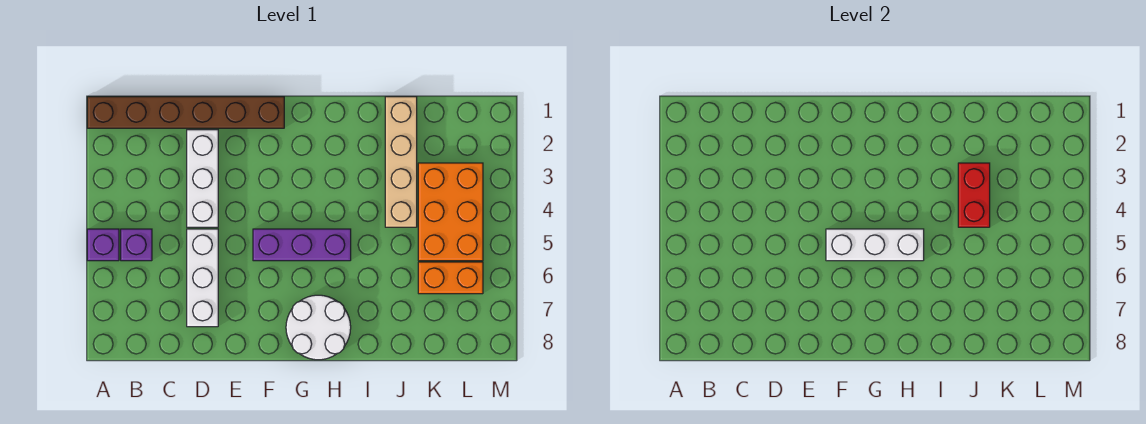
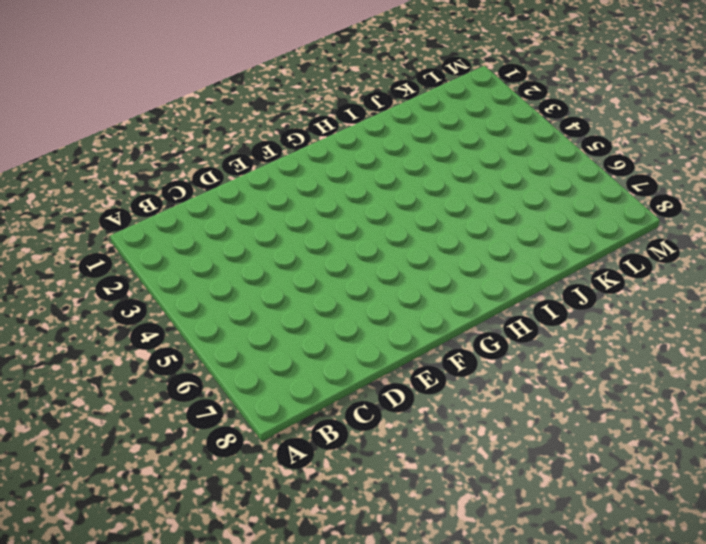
none -> brown brick A1:F1 level 1
none -> purple brick A5 level 1
none -> purple brick B5 level 1

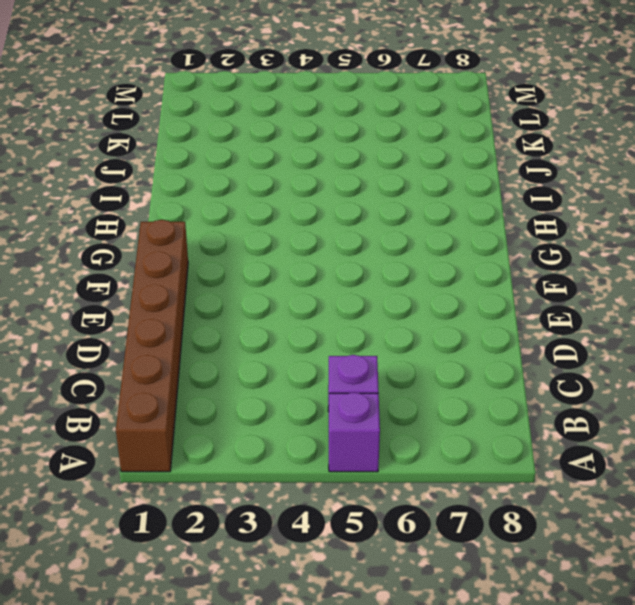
none -> white brick D2:D4 level 1
none -> white brick D5:D7 level 1
none -> purple brick F5:H5 level 1

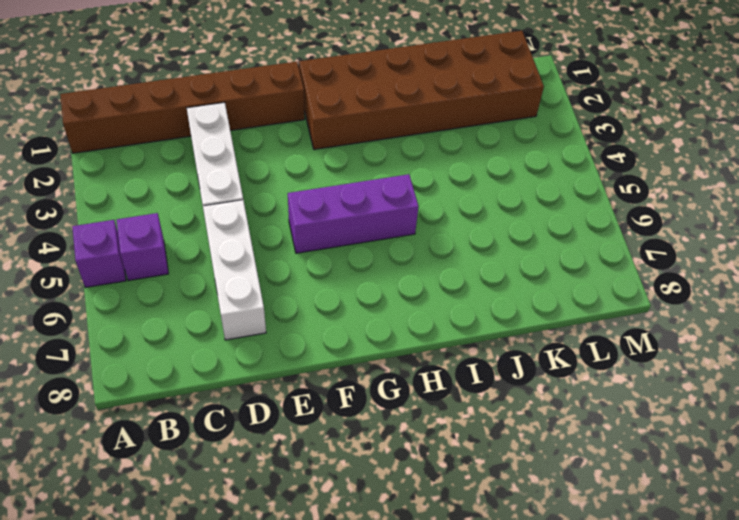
brown brick G1:L2 level 1 -> tan brick J1:J4 level 1
none -> white round brick G7:H8 level 1
none -> orange brick K3:L5 level 1
none -> orange brick K6:L6 level 1

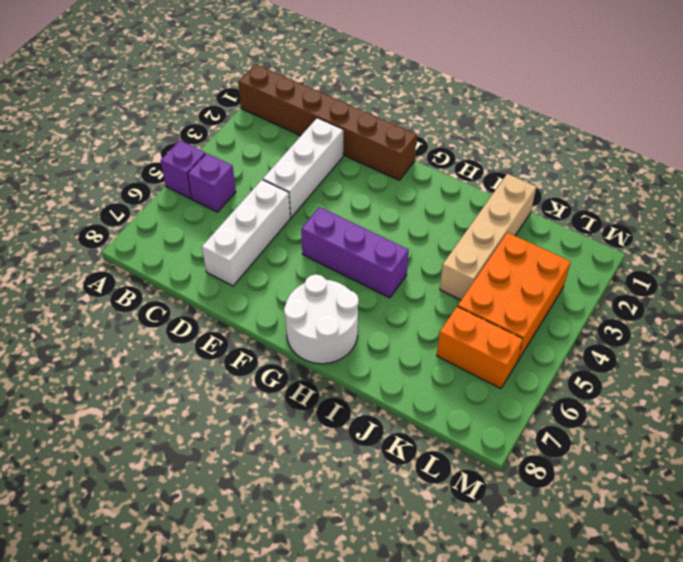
none -> white brick F5:H5 level 2
none -> red brick J3:J4 level 2

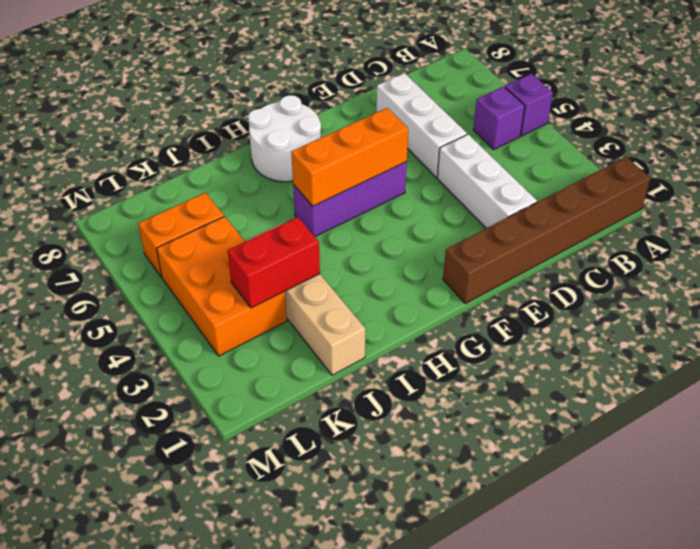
orange brick F5:H5 level 2 -> white brick F5:H5 level 2
red brick J3:K3 level 2 -> red brick J3:J4 level 2

